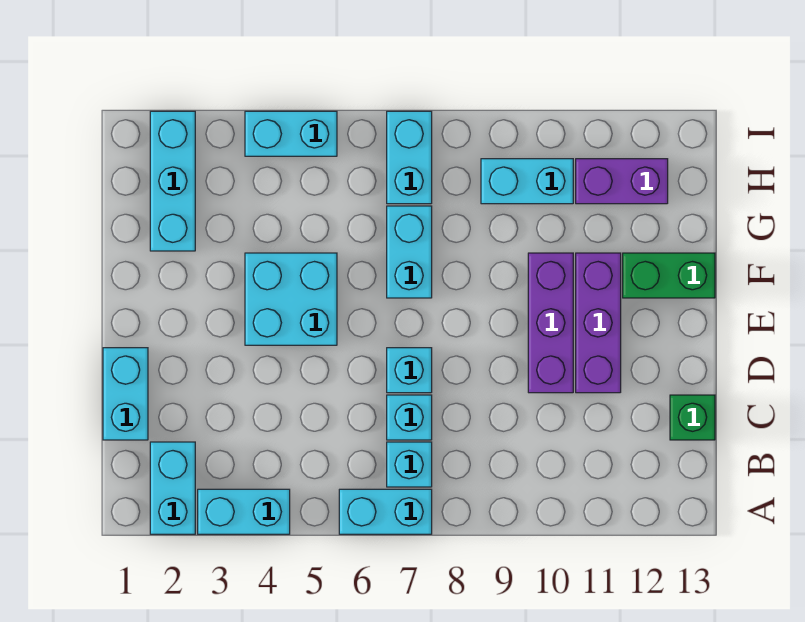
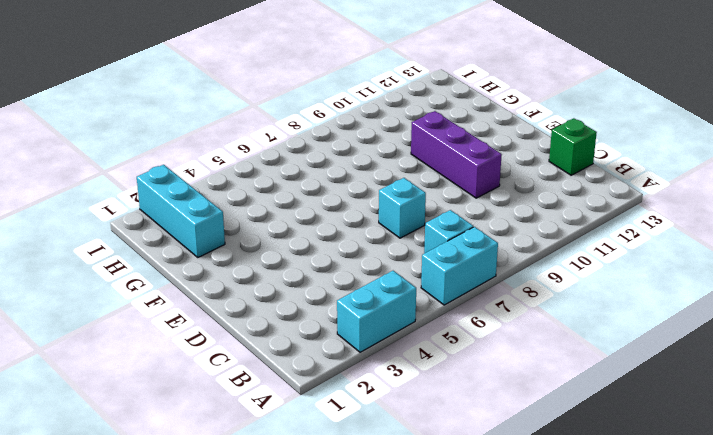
none -> cyan brick A2:B2 level 1
none -> cyan brick C1:D1 level 1
none -> cyan brick C7 level 1

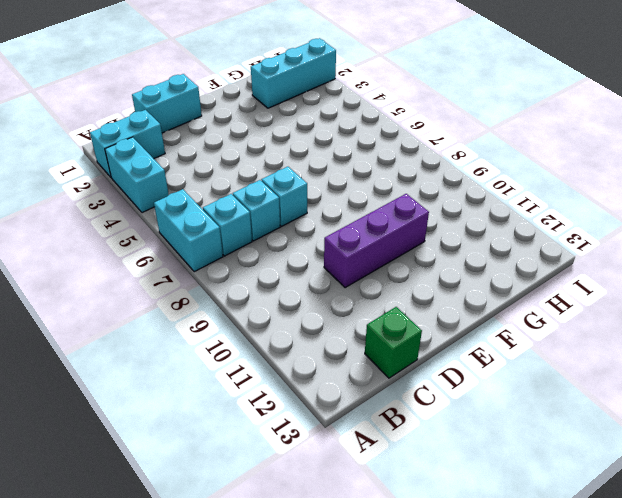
none -> purple brick D11:F11 level 1
none -> cyan brick E4:F5 level 1
none -> cyan brick F7:G7 level 1

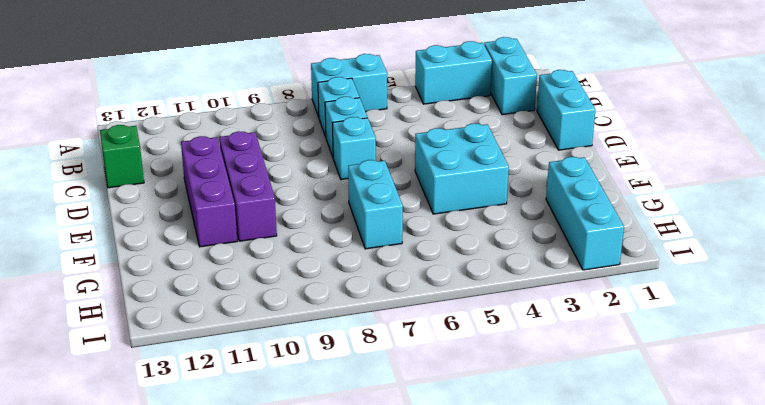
none -> green brick F12:F13 level 1
none -> cyan brick H7:I7 level 1
none -> cyan brick H9:H10 level 1

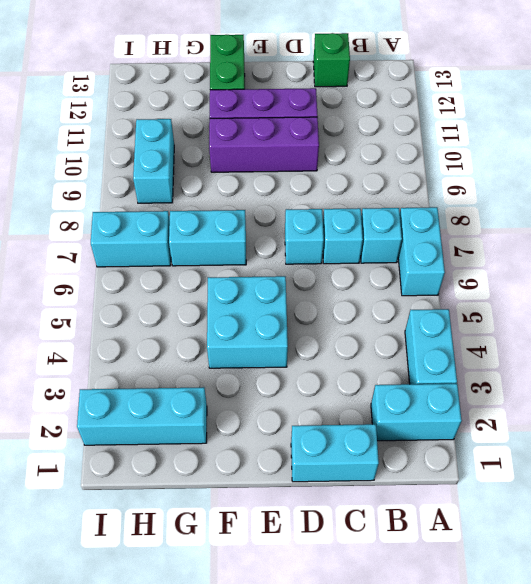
none -> purple brick H11:H12 level 1
none -> cyan brick I4:I5 level 1

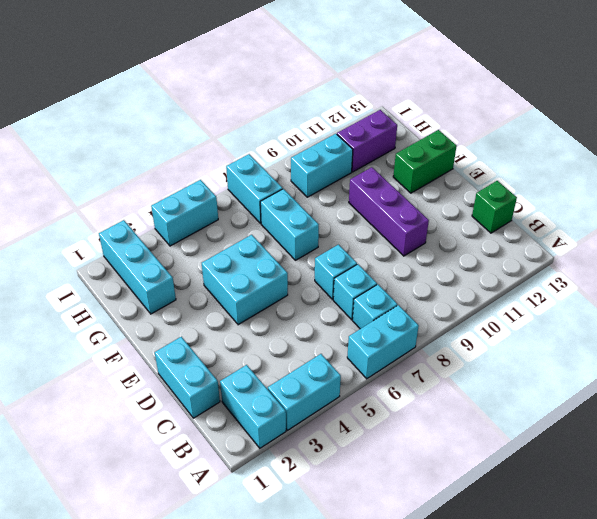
none -> purple brick D11:F11 level 1

